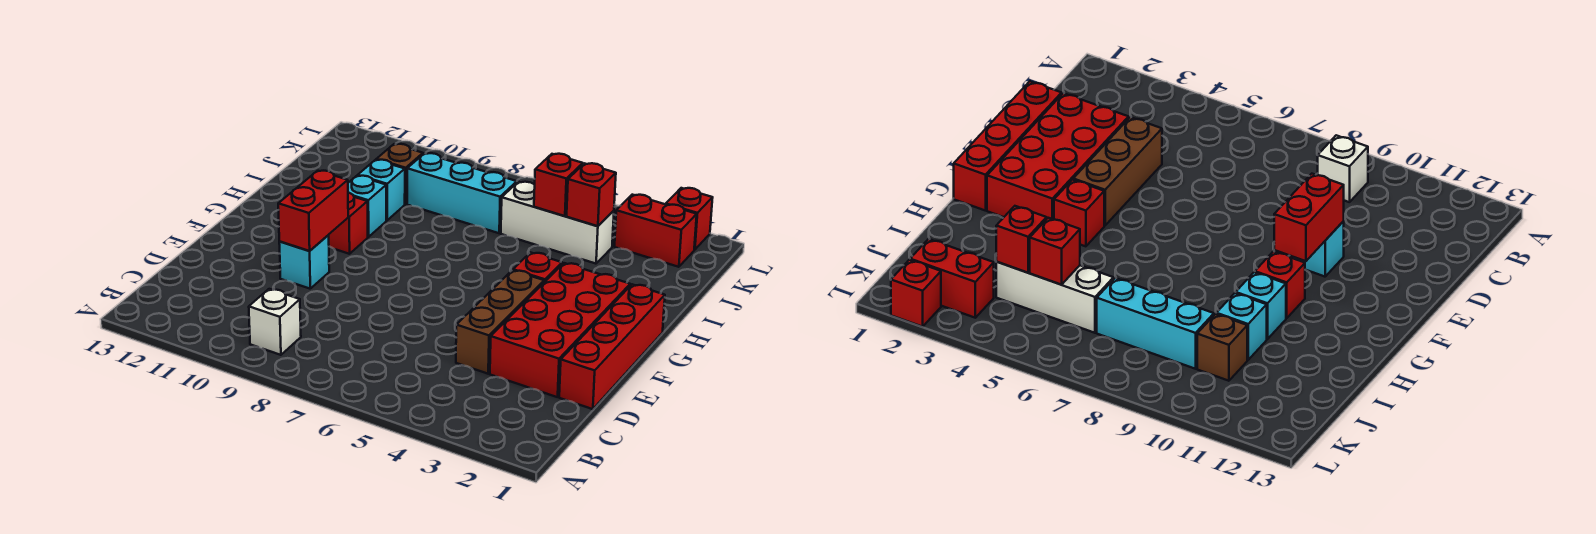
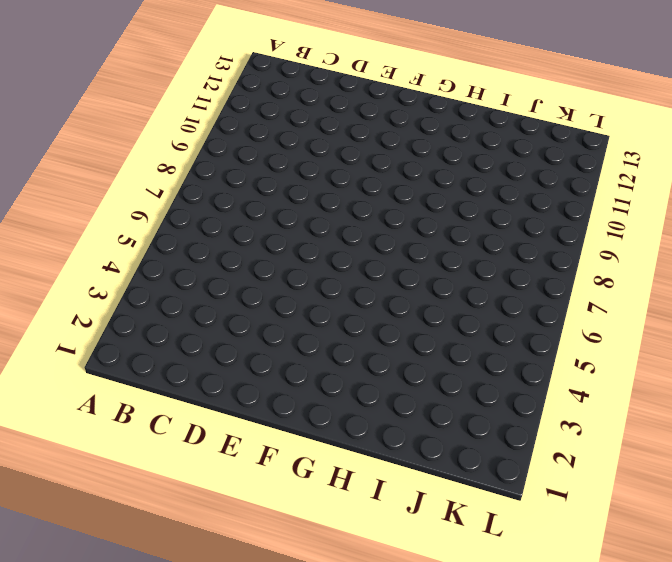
none -> white brick B9 level 1
none -> red brick D1:G1 level 1
none -> red brick D2:G3 level 1

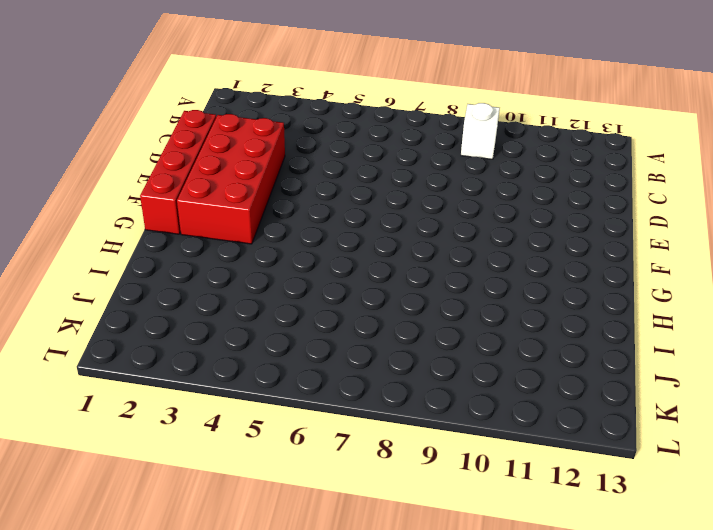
none -> brown brick D4:F4 level 1
none -> cyan brick E10 level 1
none -> red brick G4 level 1

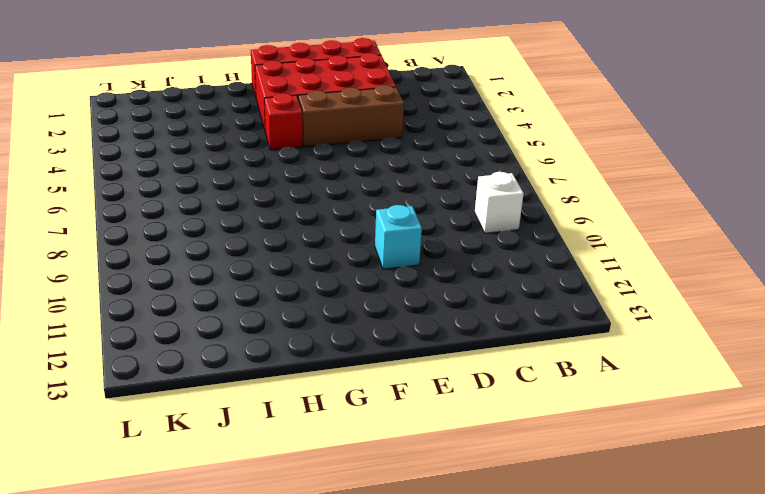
none -> red brick G10 level 1
none -> cyan brick H10 level 1
none -> cyan brick I10 level 1

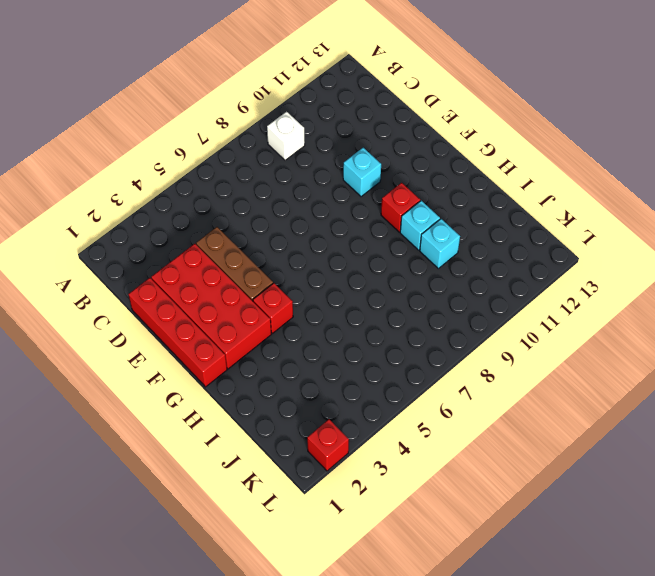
none -> white brick J4:J6 level 1
none -> cyan brick J7:J9 level 1
none -> brown brick J10 level 1

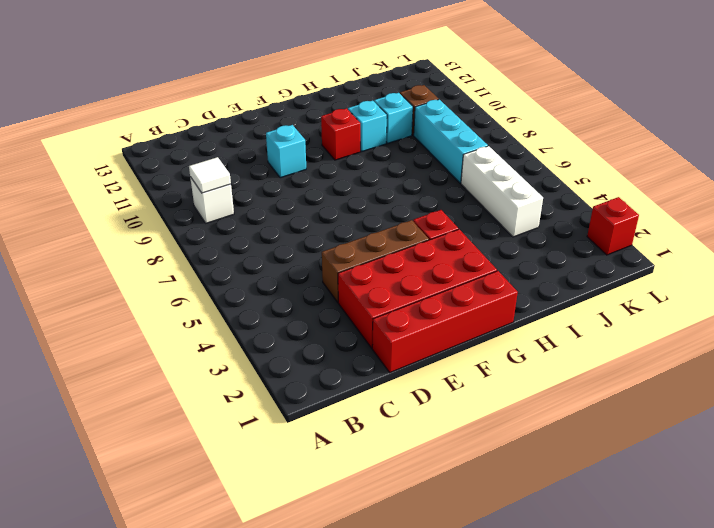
white tile B9 level 2 -> none
none -> red brick K2:K3 level 1
none -> red brick E10:F10 level 2
none -> red brick J4 level 2

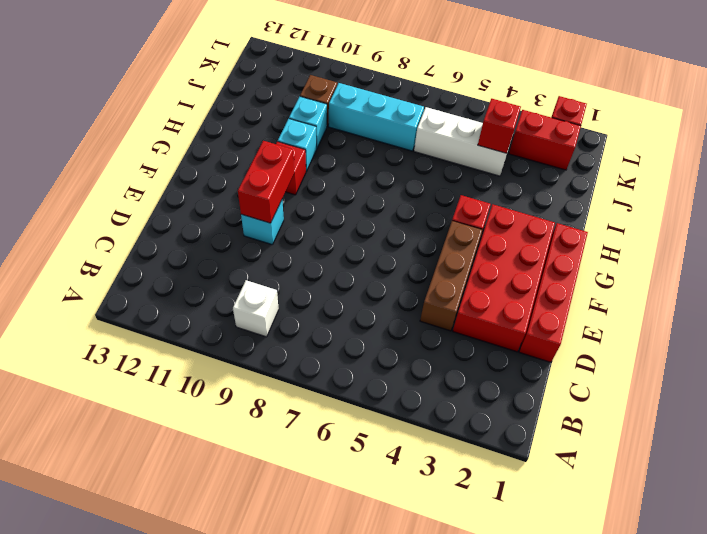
none -> red brick J5 level 2

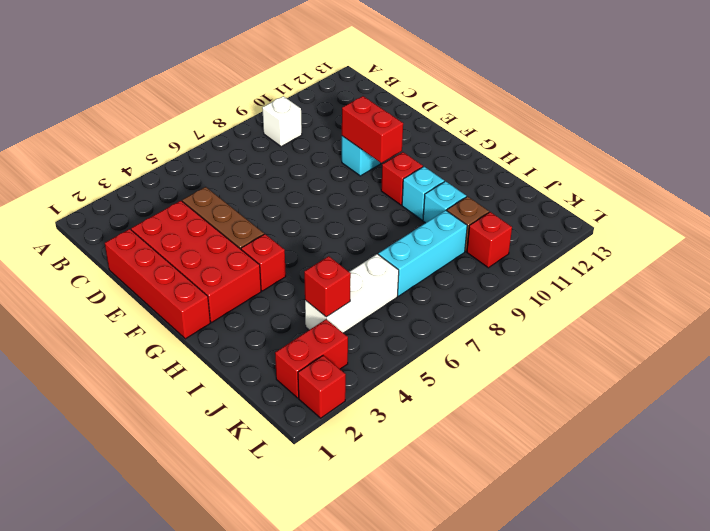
red brick K10 level 1 -> red brick J5 level 2

